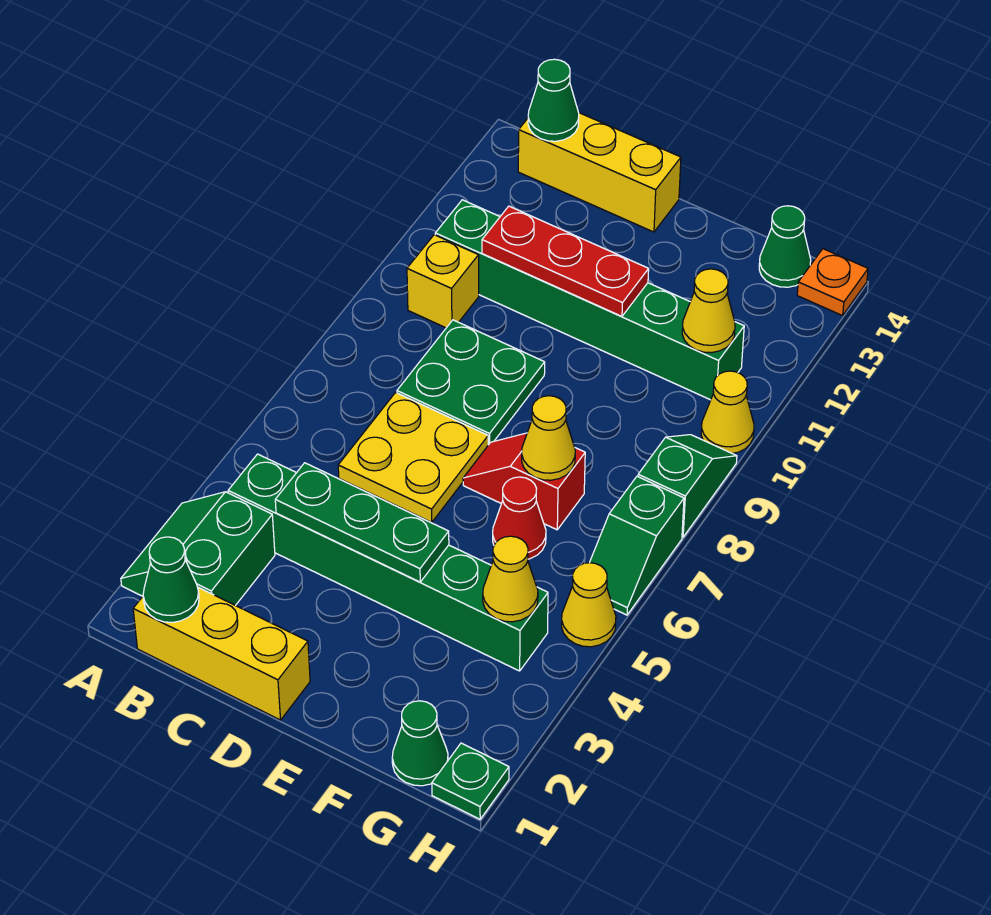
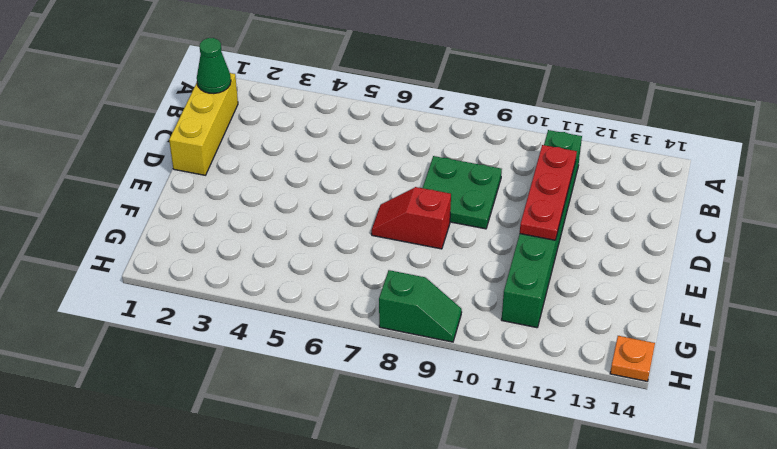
red slope E7:E8 level 1 top 8 -> red slope E7:F7 level 1 top F
none -> green slope A2:B3 level 1 top B
none -> green brick B4:G4 level 1
none -> yellow brick B10 level 1

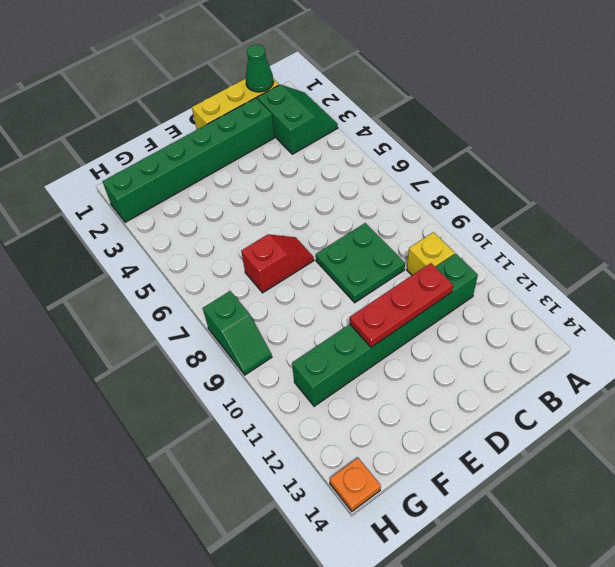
green brick C2:H2 level 1 -> green brick B4:G4 level 1
none -> yellow brick B14:D14 level 1
none -> yellow plate C6:D7 level 1
none -> red cone F6 level 1

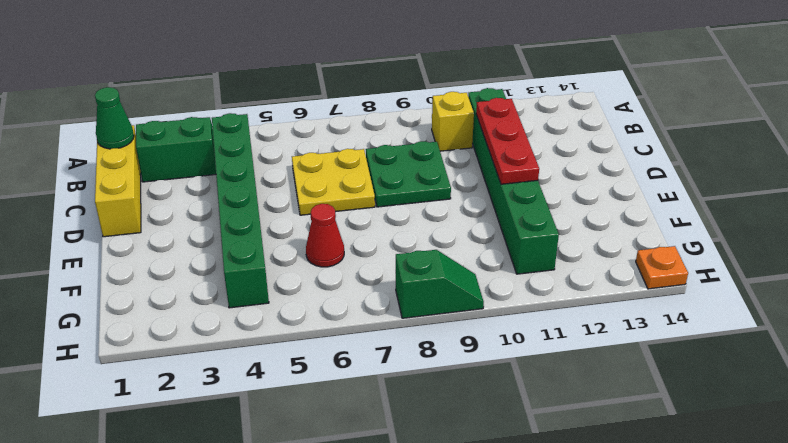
none -> yellow brick B14:D14 level 1
none -> red slope E7:F7 level 1 top F
none -> green cone G1 level 1

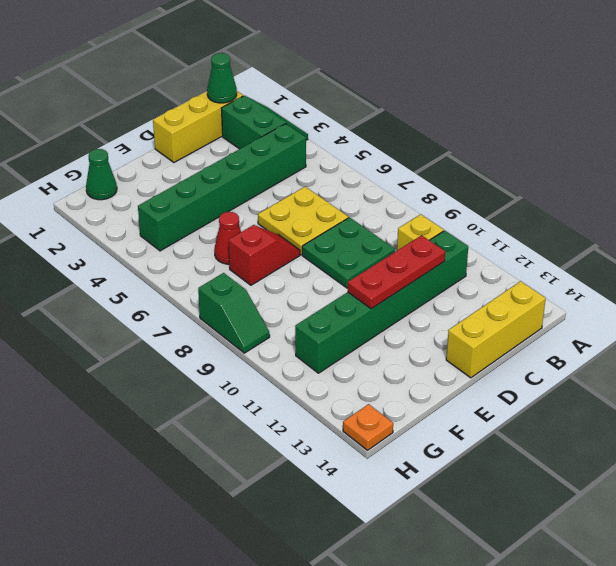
none -> green cone G14 level 1
none -> green plate H1 level 1
none -> yellow cone H5 level 1

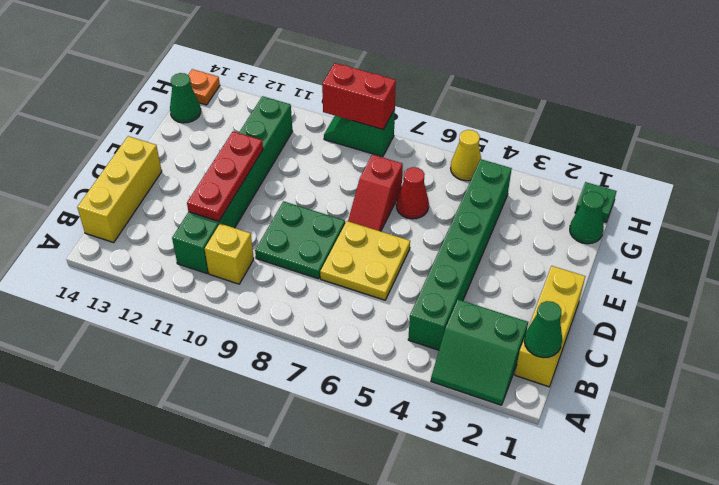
red brick H8:H9 level 2 -> none
none -> green slope H6:H7 level 1 top 7
none -> yellow cone H10 level 1
none -> green cone B14 level 2

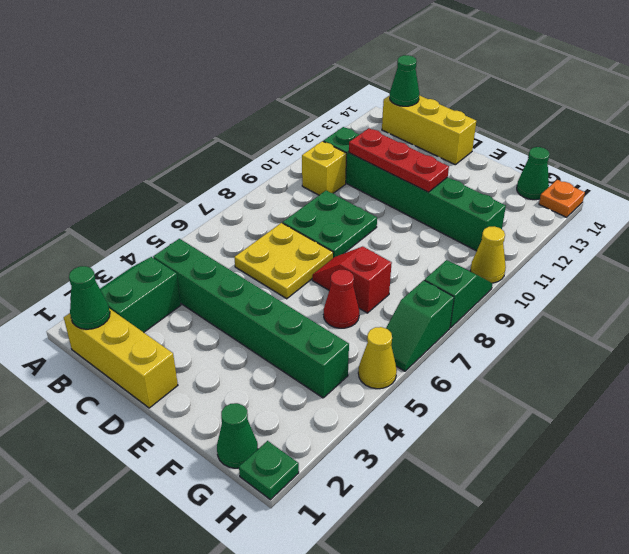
none -> green plate C4:E4 level 2
none -> yellow cone F7 level 2
none -> yellow cone G4 level 2

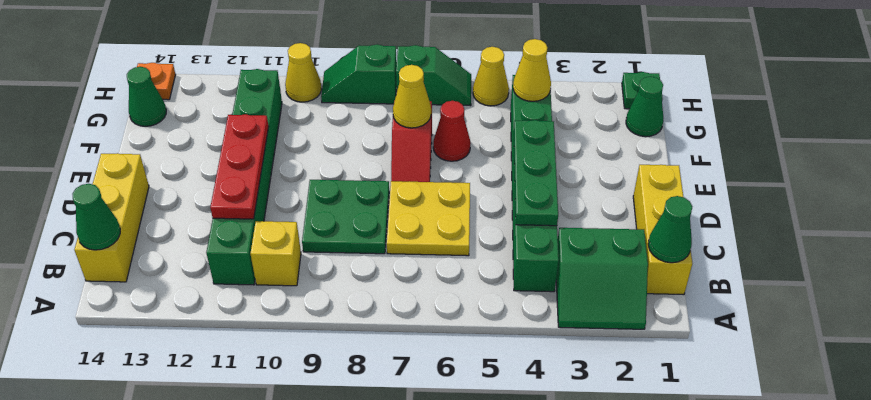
none -> yellow cone G11 level 2

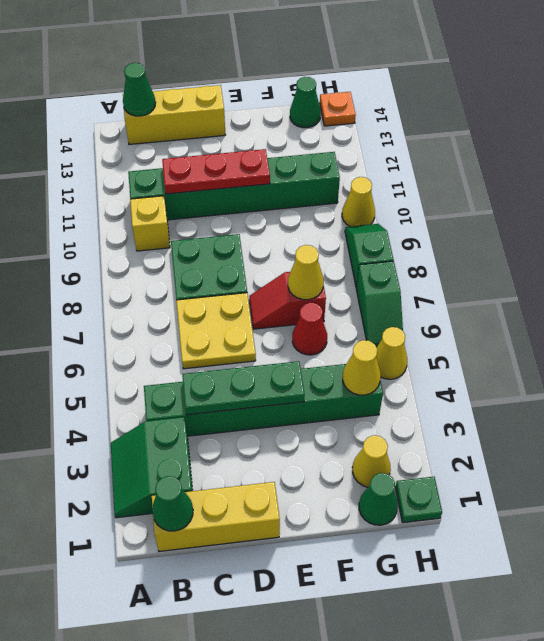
yellow cone G2 level 1 -> yellow cone G11 level 2

